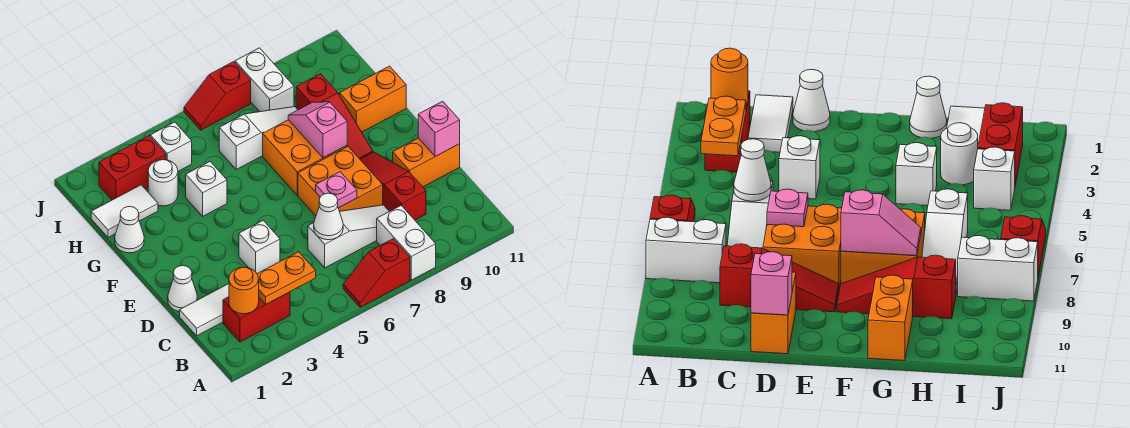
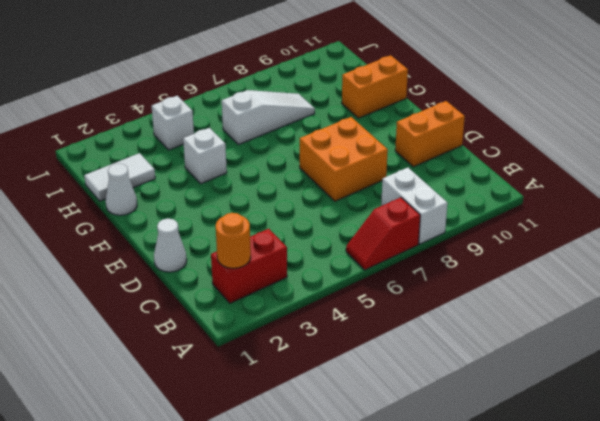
none -> white tile C1:C2 level 1
none -> white slope C6:C8 level 1 top 6
none -> red slope C9:E9 level 1 top C

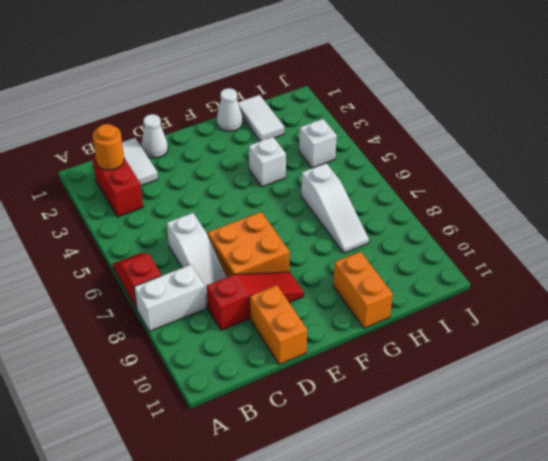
none -> white brick D4 level 1
none -> orange brick F7:G8 level 1
none -> red slope F9:H9 level 1 top H

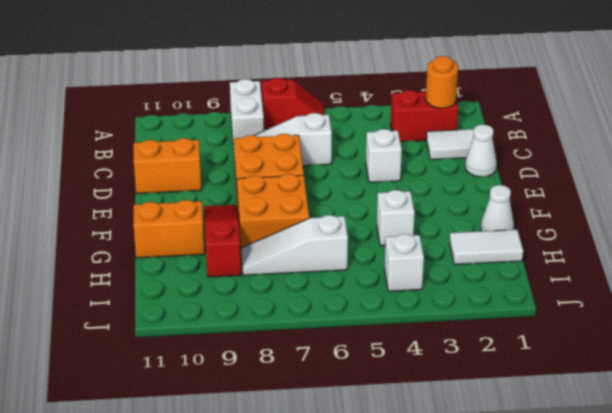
none -> red slope C9:E9 level 1 top C
none -> white round brick H3 level 1
none -> red brick I2:I3 level 1

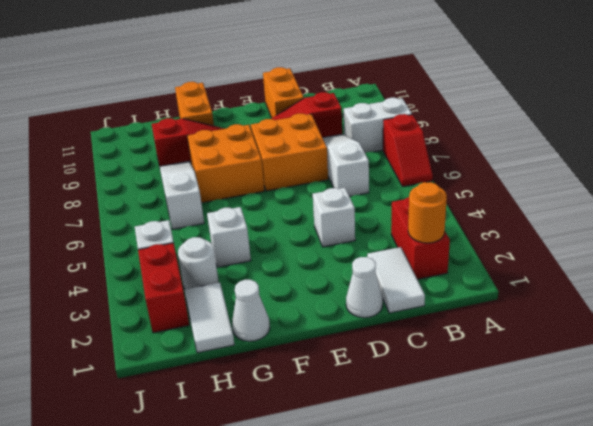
none -> white brick I8:J8 level 1
none -> red slope J6:J7 level 1 top 7
none -> orange plate B3:B4 level 2

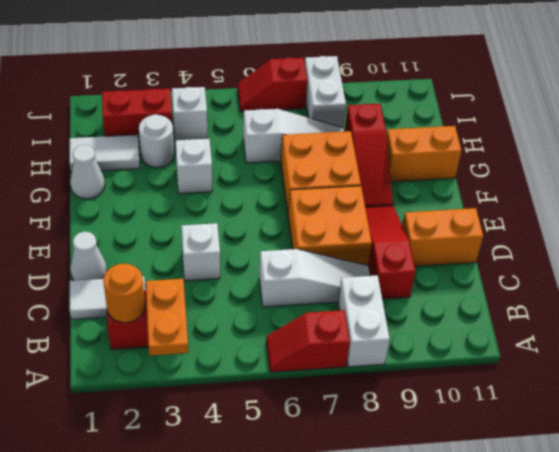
orange plate A3:B3 level 2 -> orange plate B3:B4 level 2
none -> white cone C6 level 2
none -> pink plate D7 level 2
none -> pink brick D11 level 2

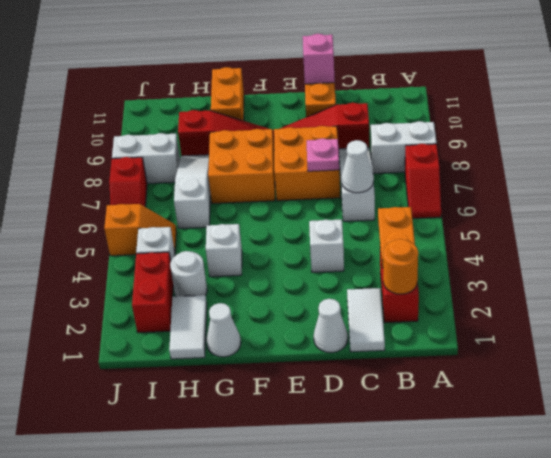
orange slope I5:J5 level 1 top J -> none
none -> pink slope F8:G8 level 2 top F

